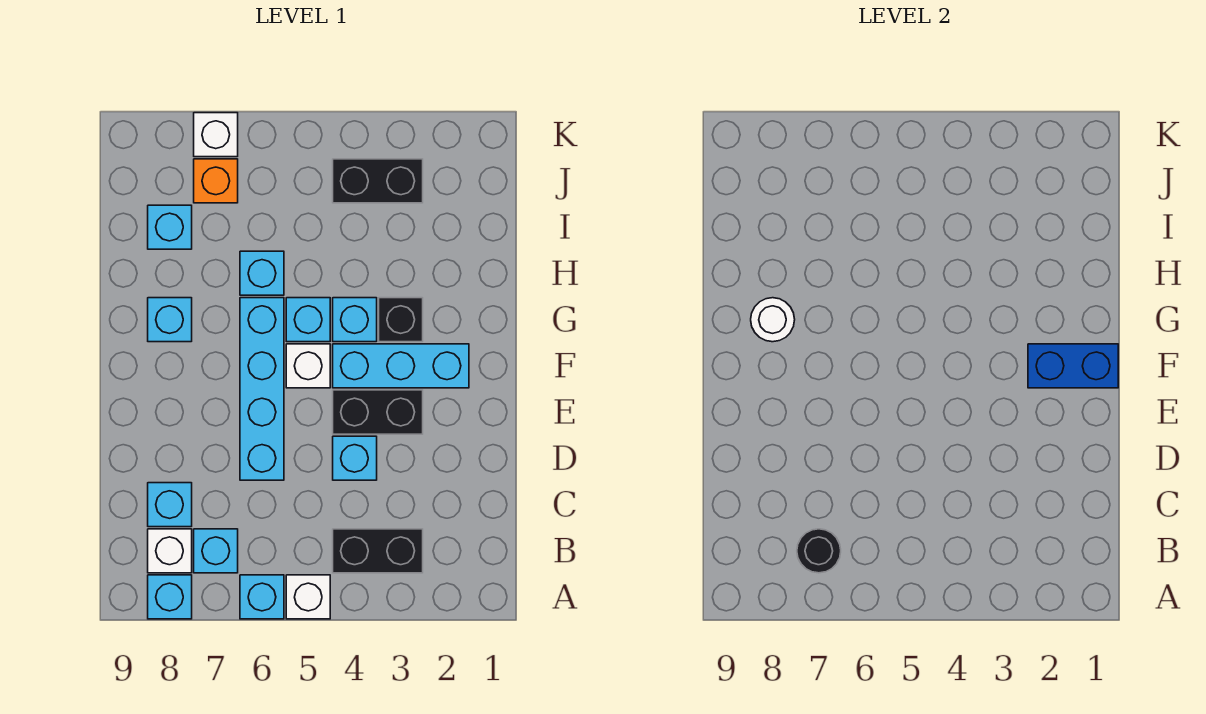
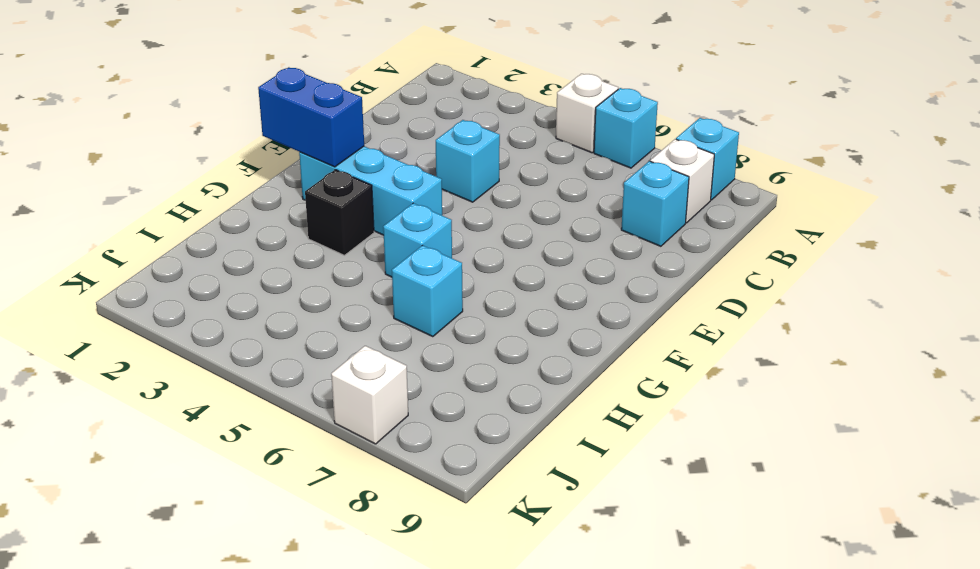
none -> black brick B3:B4 level 1
none -> cyan brick B7 level 1
none -> cyan brick D6:G6 level 1

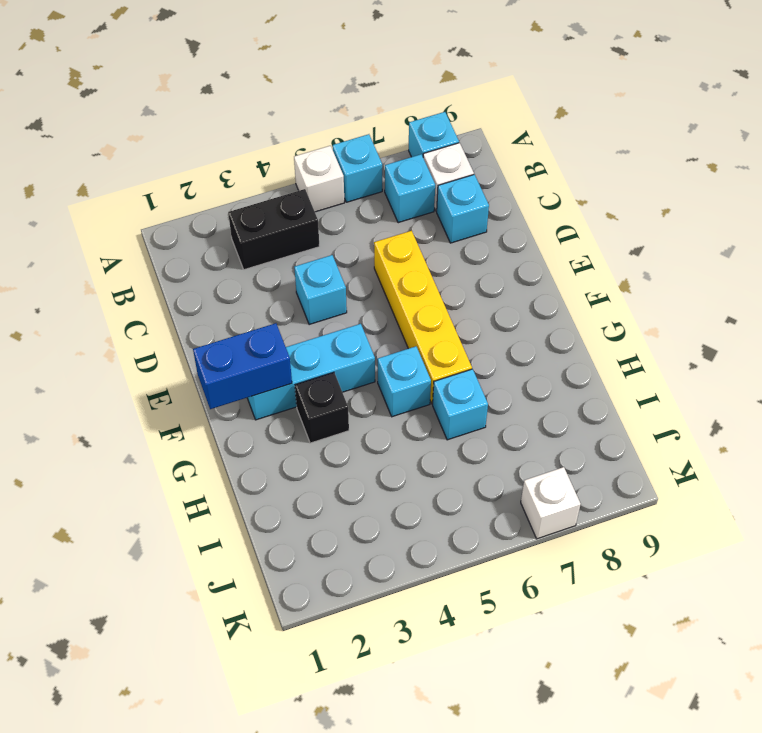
yellow brick D6:G6 level 1 -> cyan brick D6:G6 level 1
none -> black brick E3:E4 level 1
none -> white brick F5 level 1
none -> cyan brick G4 level 1

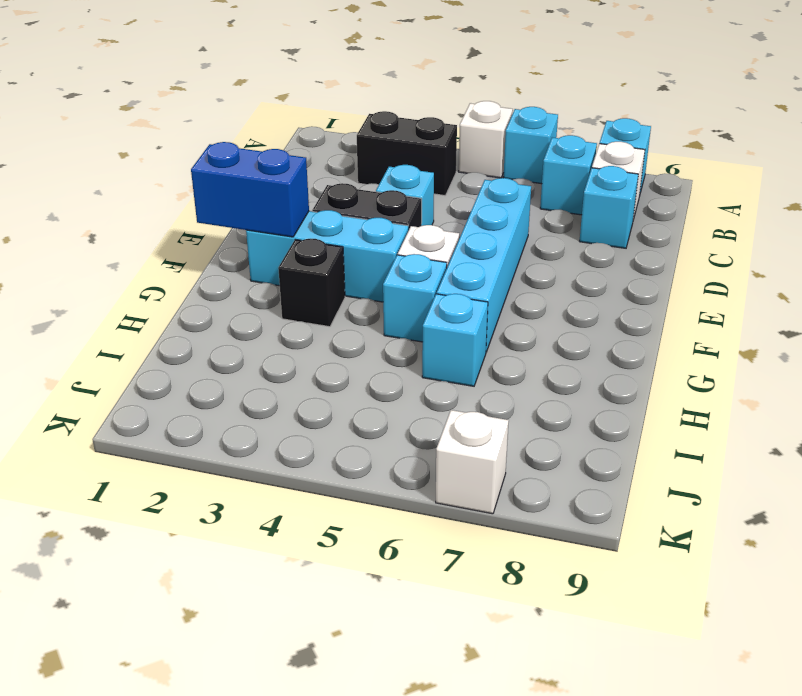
none -> cyan brick G4 level 1
none -> cyan brick G8 level 1
none -> cyan brick I8 level 1

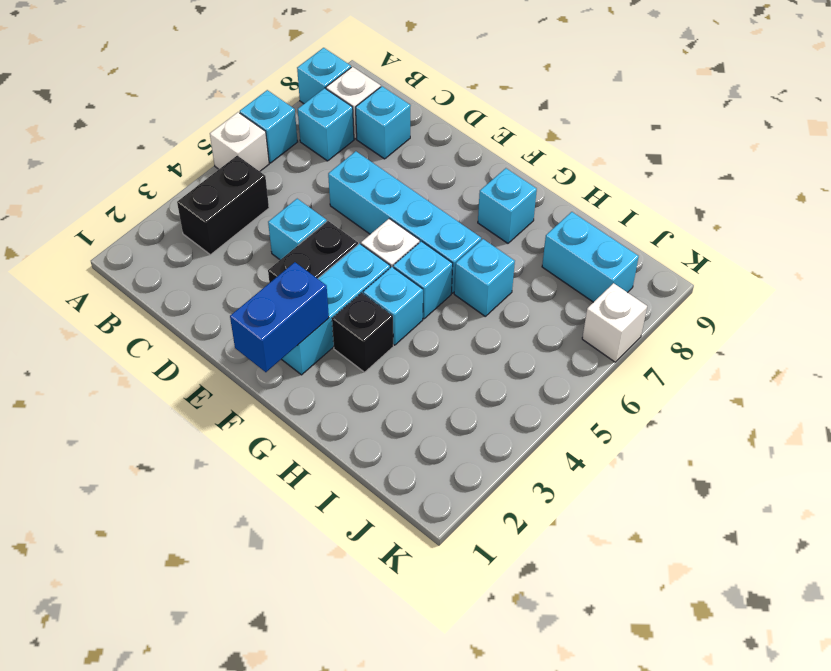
cyan brick I8:J8 level 1 -> cyan brick I8 level 1
none -> black brick J3:J4 level 1
none -> orange brick J7 level 1
none -> black round brick B7 level 2

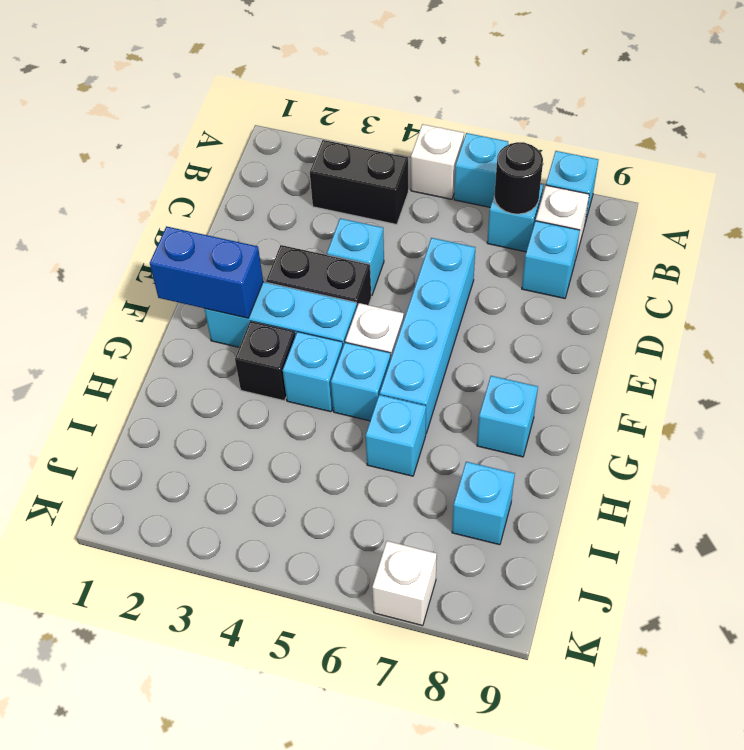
none -> black brick J3:J4 level 1
none -> orange brick J7 level 1
none -> white round brick G8 level 2

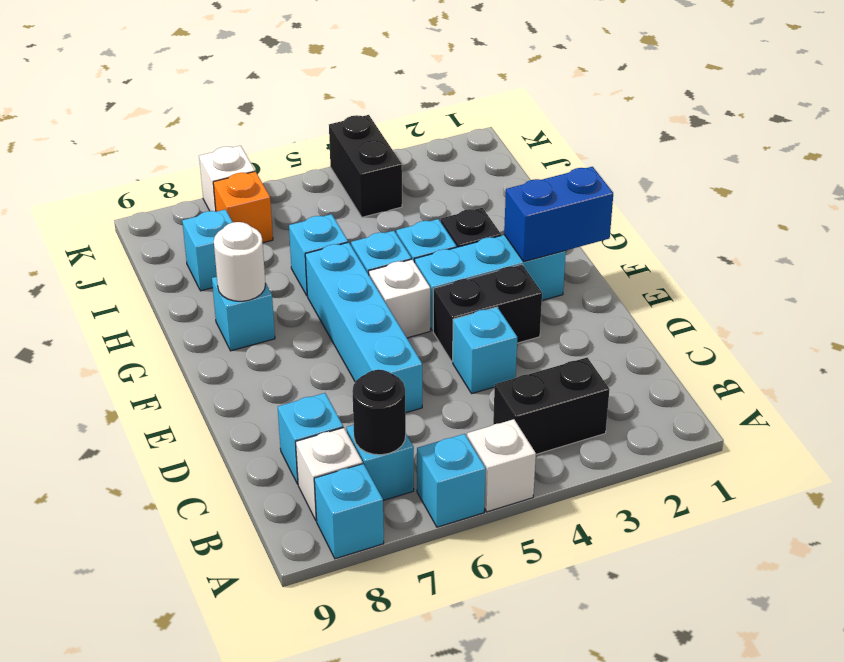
black brick J4:K4 level 1 -> black brick J3:J4 level 1

